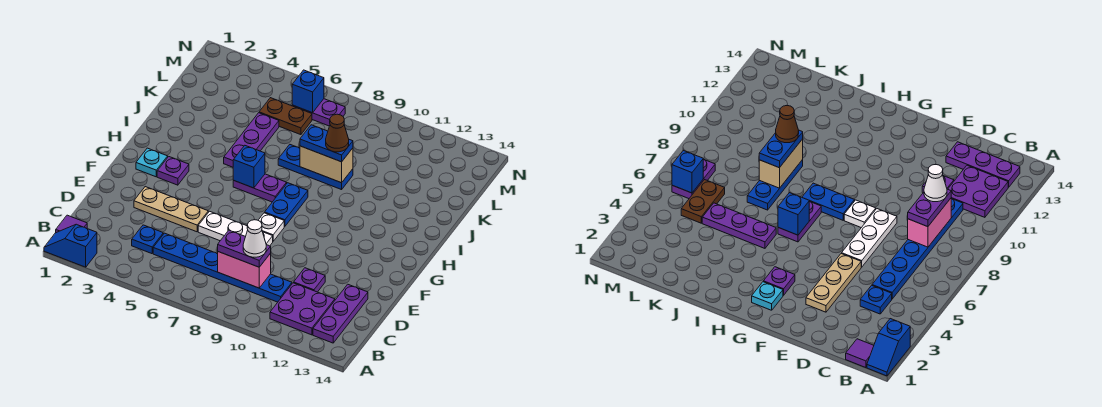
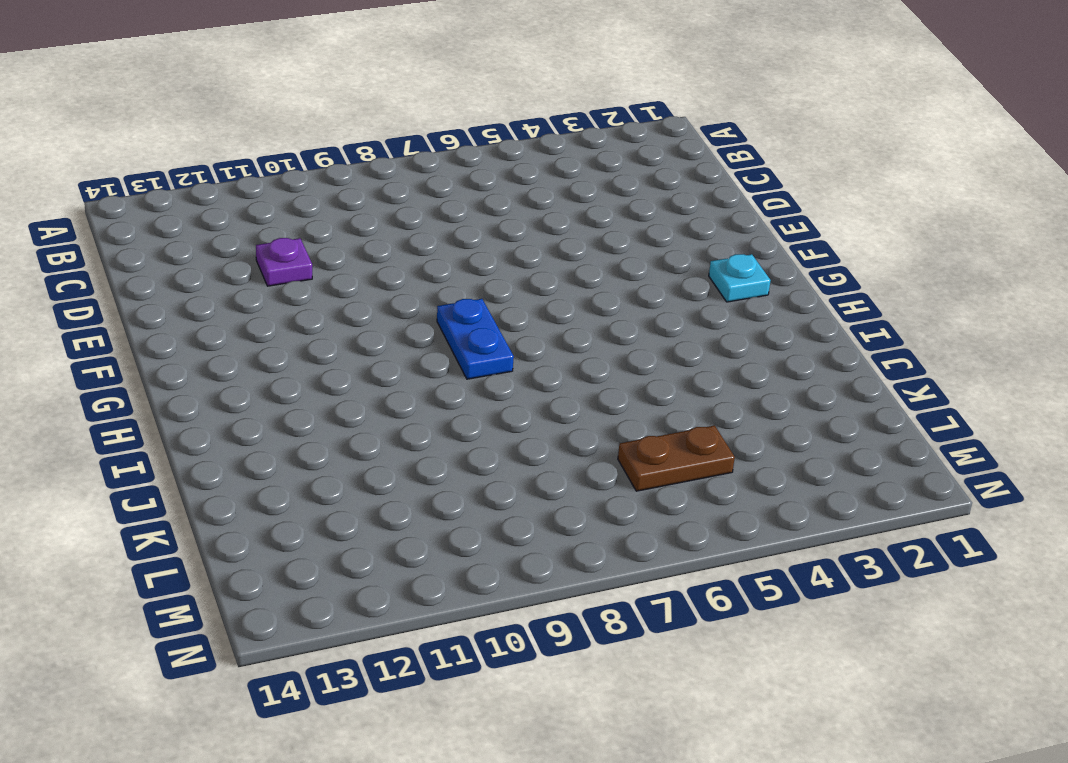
none -> blue slope A1:A2 level 1 top 2
none -> purple tile B1 level 1
none -> purple plate B11:C12 level 1

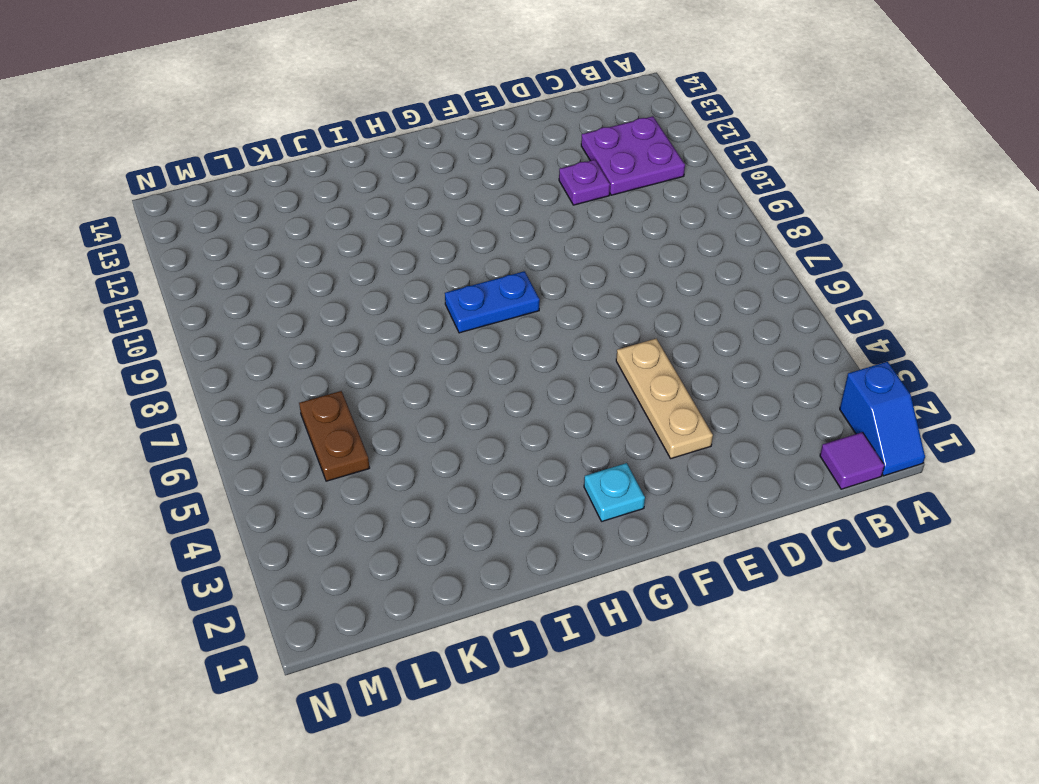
none -> purple plate B13:D13 level 1
none -> blue plate C4 level 1
none -> blue plate C5:C10 level 1

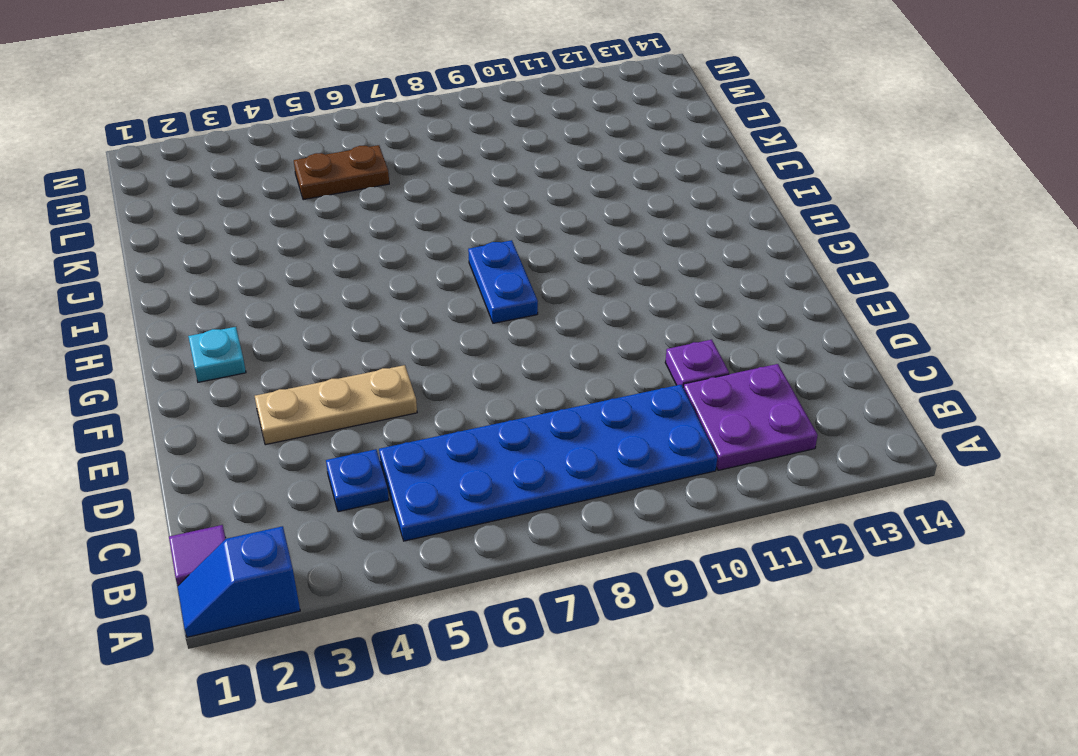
blue plate B5:C10 level 1 -> blue plate C5:C10 level 1
none -> purple plate B13:D13 level 1
none -> white plate E6:E8 level 1
none -> white plate F8 level 1

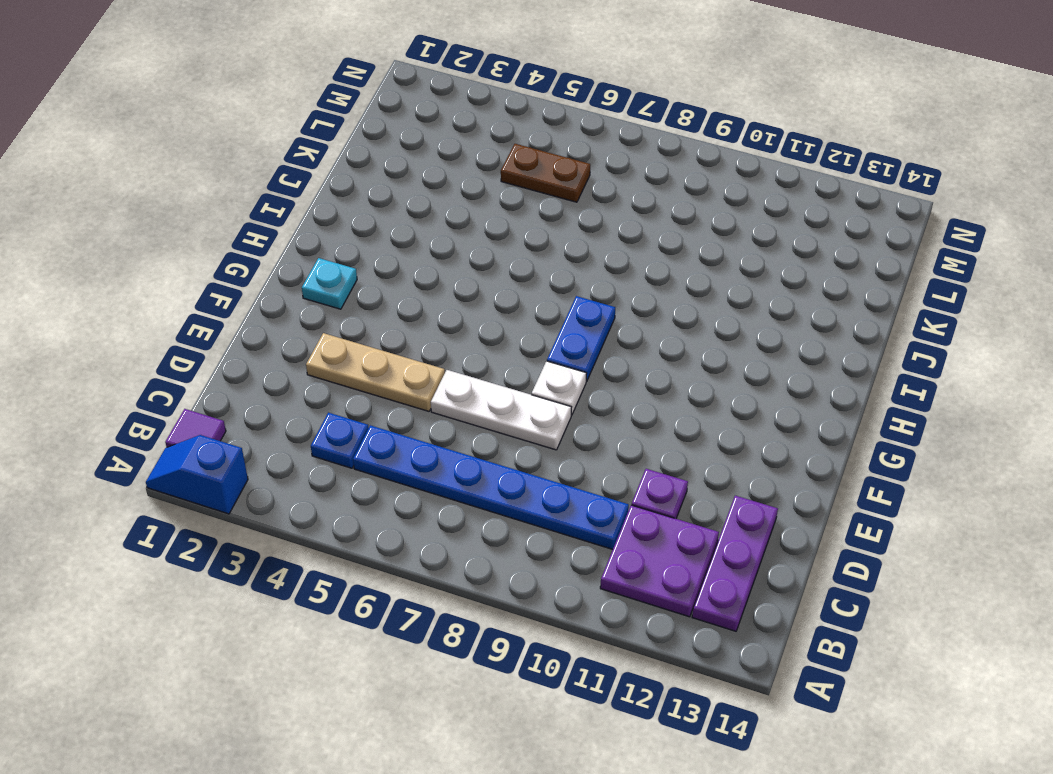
none -> purple plate G3 level 1
none -> purple plate H6:H7 level 1
none -> purple plate I5:K5 level 1

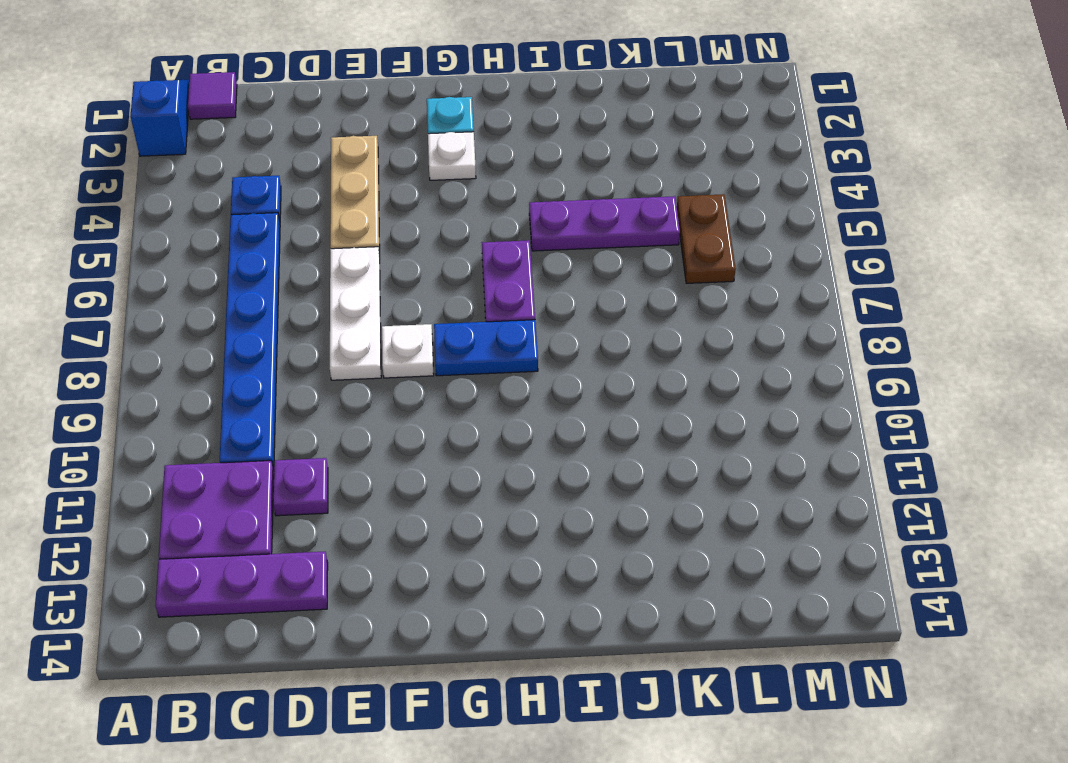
white plate G3 level 1 -> purple plate G3 level 1
none -> blue plate J7:J9 level 1
none -> purple plate M6:M7 level 1
none -> pink brick C8:C9 level 2

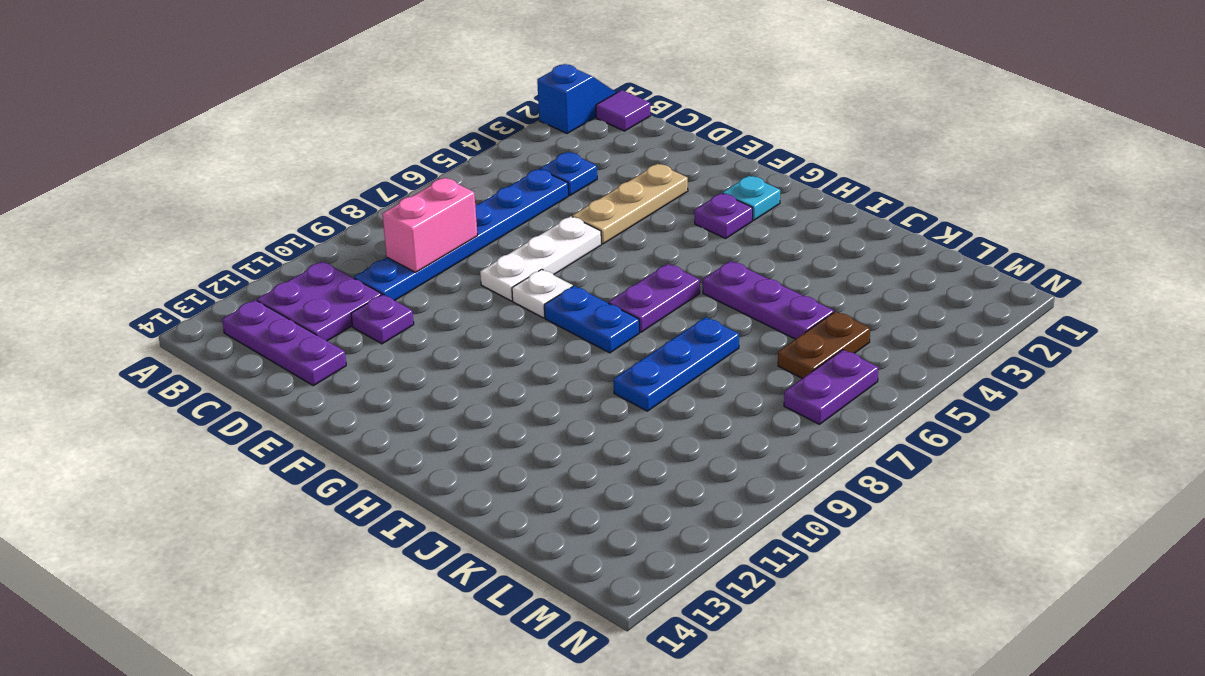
none -> blue brick H6 level 2
none -> tan brick J8:J9 level 2
none -> blue brick M6 level 2

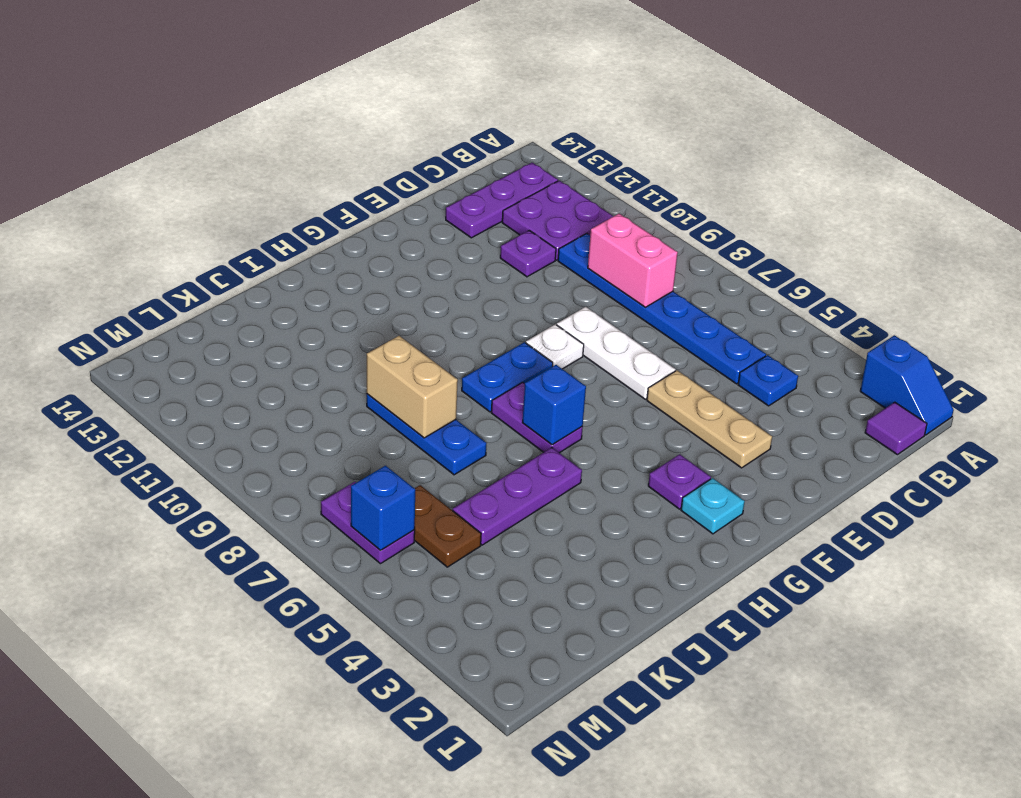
none -> purple plate C8:C9 level 3
none -> blue plate J8:J9 level 3
none -> white cone C9 level 4

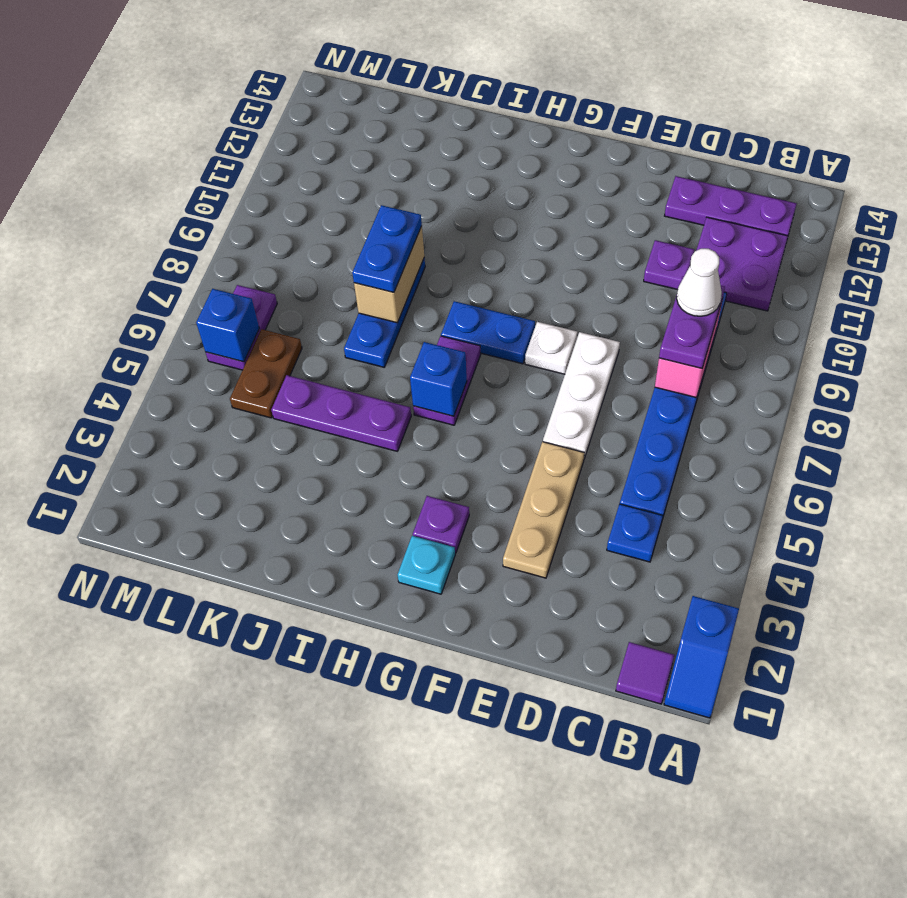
none -> brown cone J9 level 4

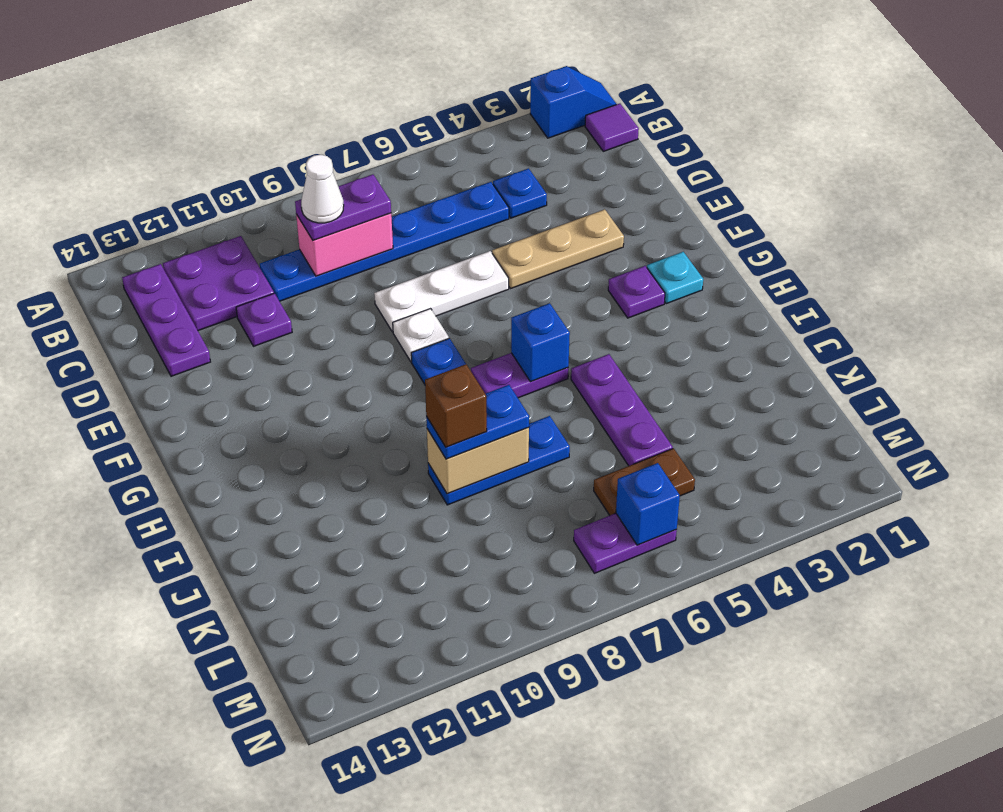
brown brick J9 level 4 -> brown cone J9 level 4

